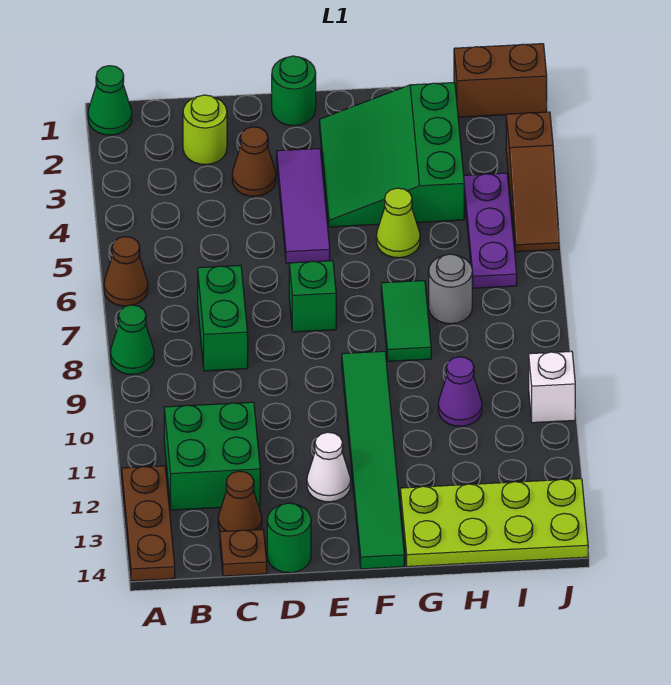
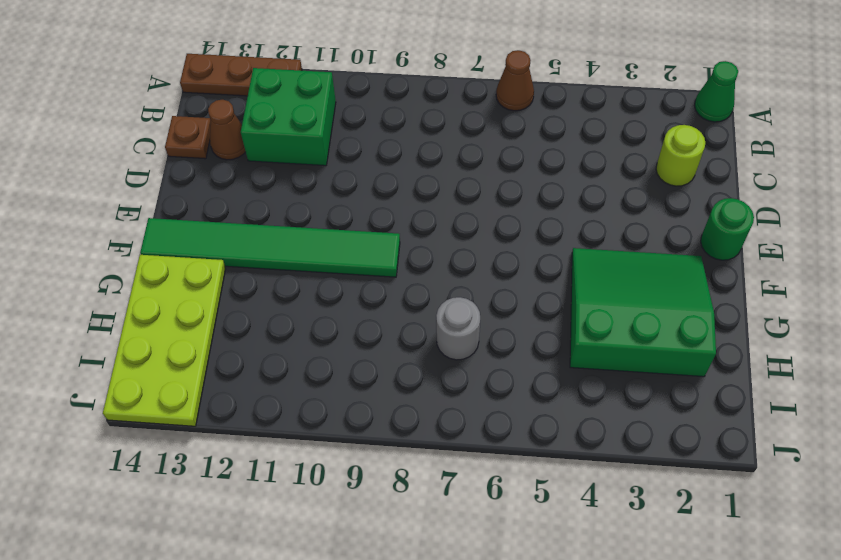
none -> green cone A8 level 1
none -> green brick C7:C8 level 1
none -> brown cone D3 level 1

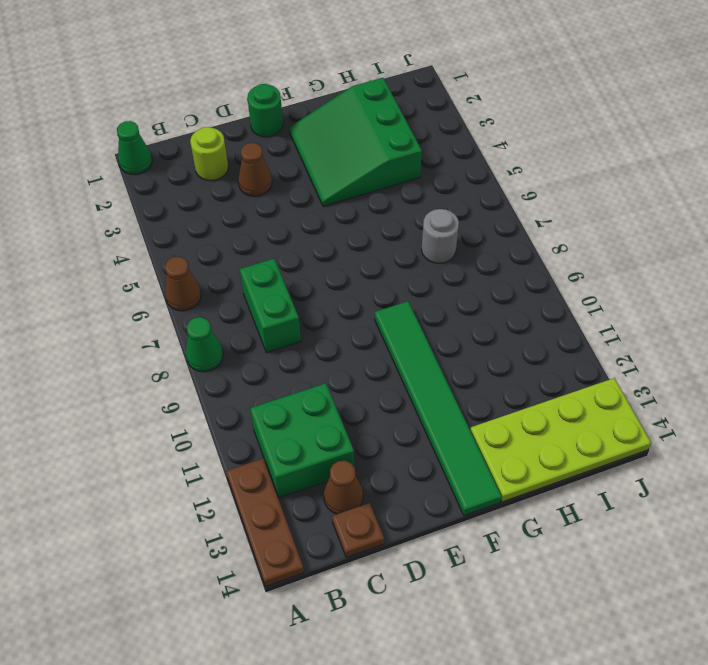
none -> green round brick D14 level 1
none -> purple tile E3:E5 level 1
none -> green brick E7 level 1

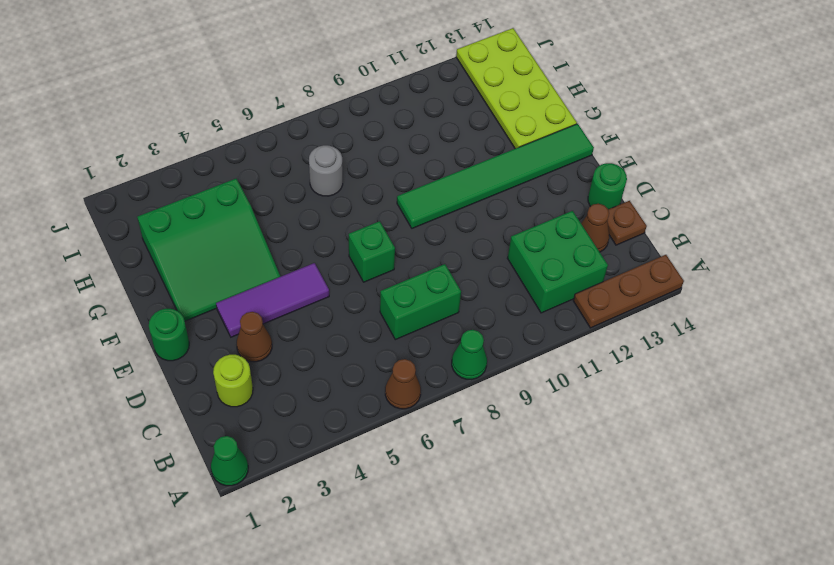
none -> white cone E12 level 1
none -> lime cone G5 level 1
none -> green tile G7:G8 level 1

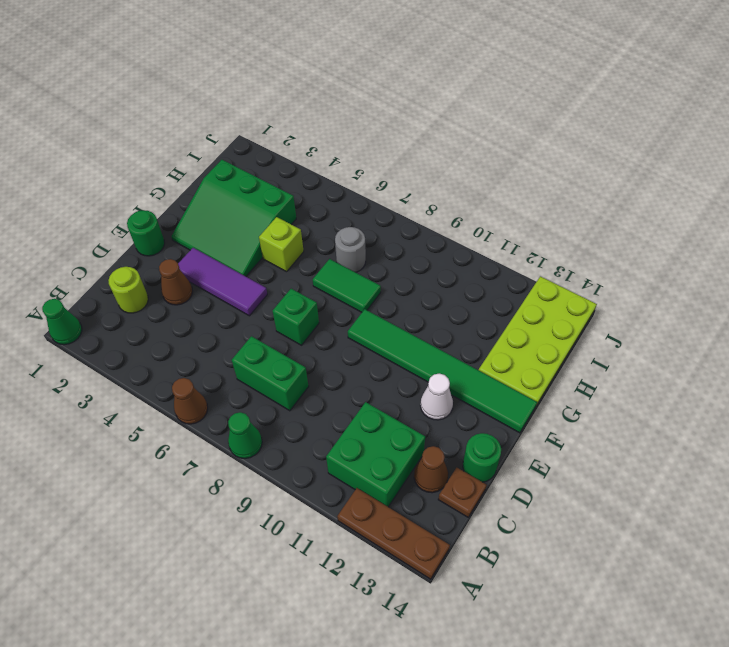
lime brick G5 level 1 -> lime cone G5 level 1
none -> purple cone H10 level 1
none -> brown brick I1:J1 level 1
none -> purple plate I4:I6 level 1

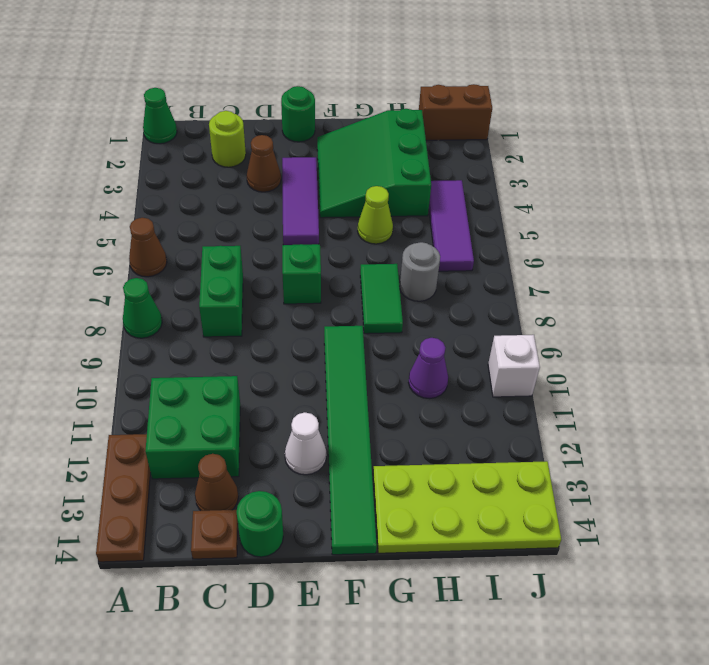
purple tile I4:I6 level 1 -> purple plate I4:I6 level 1
none -> brown slope J3:J5 level 1 top 3

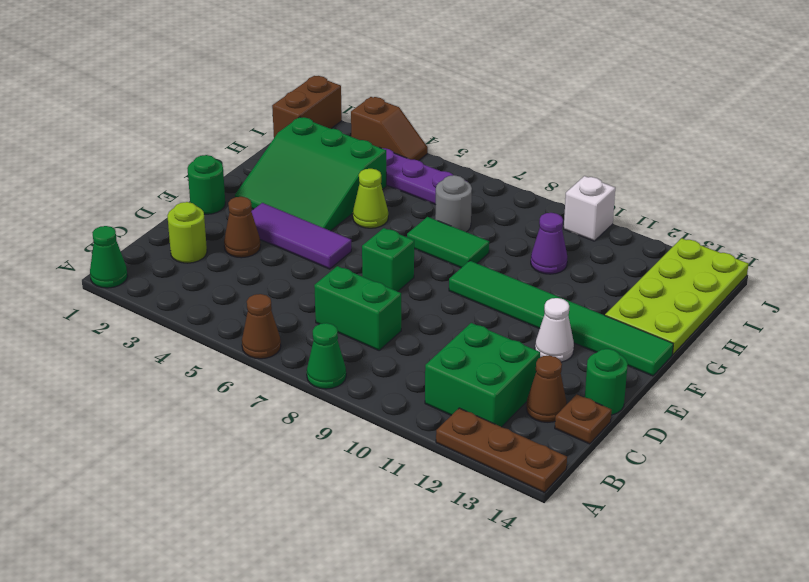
brown slope J3:J4 level 1 top 3 -> brown slope J3:J5 level 1 top 3

